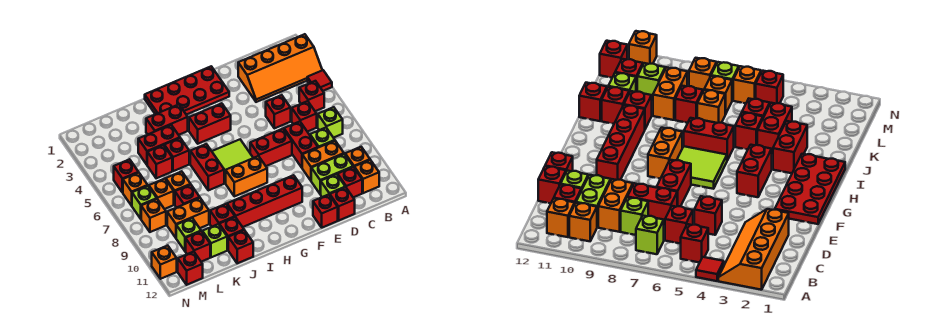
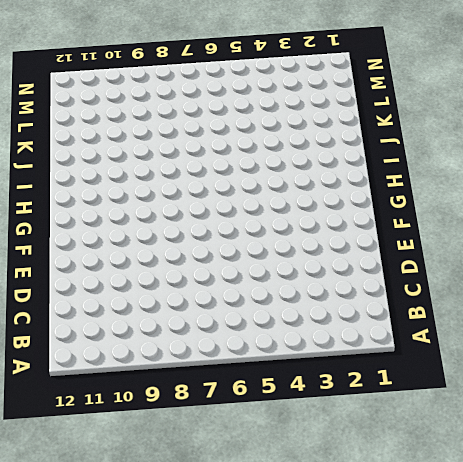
none -> orange slope A2:D3 level 1 top 2
none -> red tile A4 level 1
none -> red brick B5 level 1
none -> lime brick B7 level 1

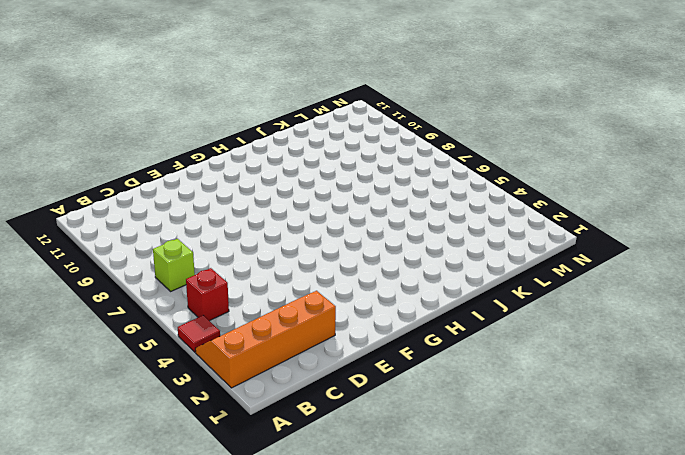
none -> orange brick B10 level 1
none -> orange brick B11 level 1
none -> red brick C6 level 1
none -> lime brick C8 level 1

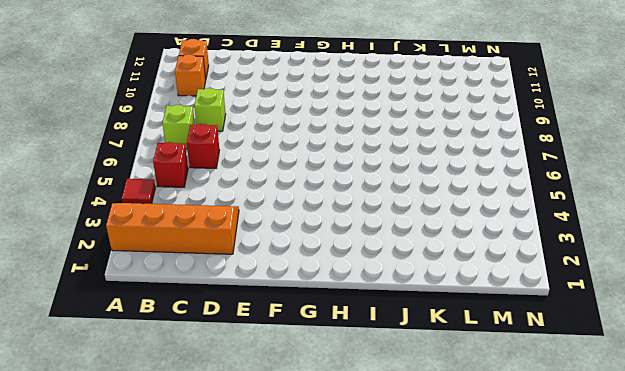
none -> orange brick C9:D9 level 1
none -> lime brick C10:D10 level 1
none -> red brick C11 level 1
none -> red brick D5 level 1

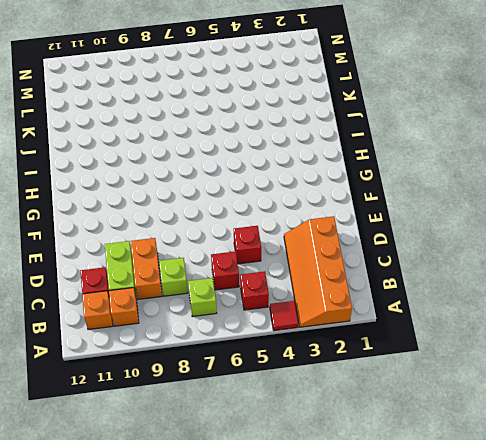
none -> red brick D7:D8 level 1
none -> lime brick D11 level 1
none -> red brick D12 level 1
none -> red brick E7:F7 level 1

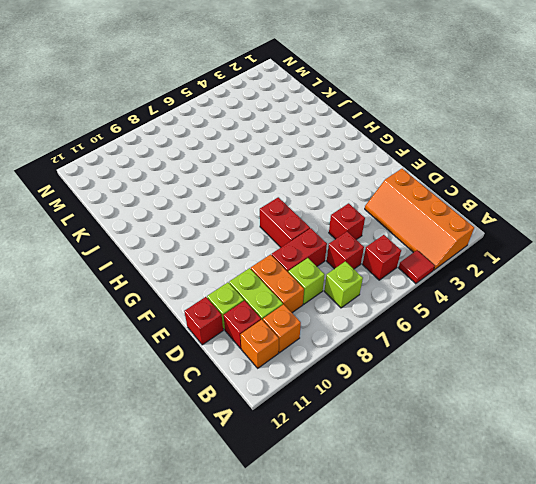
none -> red brick E12 level 1
none -> red plate F1:I2 level 1
none -> red brick F10:I10 level 1
none -> red brick G4:H4 level 1

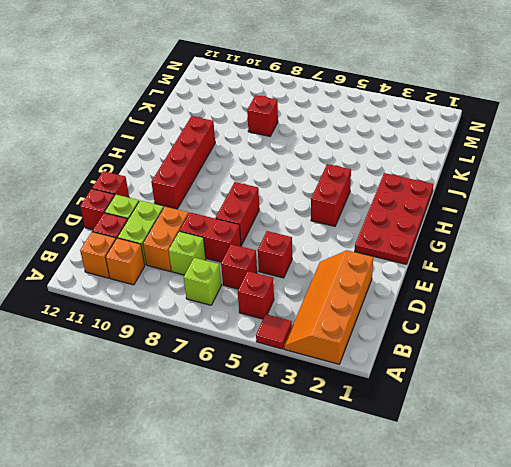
none -> lime tile G6:H7 level 1
none -> orange brick G8:H8 level 1
none -> red brick I3:J3 level 1
none -> red brick I6:I7 level 1

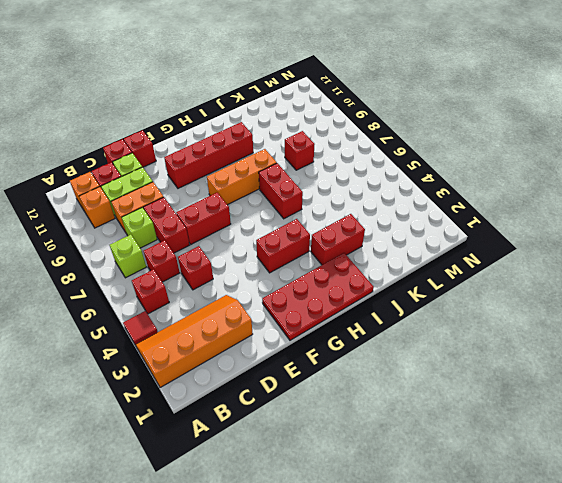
orange brick G8:I8 level 1 -> orange brick G8:H8 level 1
none -> lime tile G6:H7 level 1
none -> red brick J4:K4 level 1
none -> red brick J5 level 1
none -> red brick J10 level 1

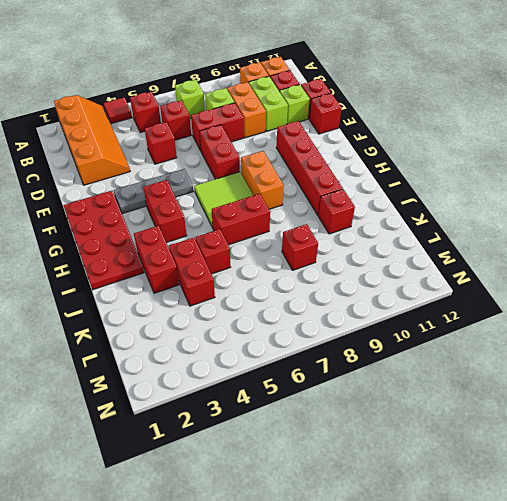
grey plate F3:F5 level 1 -> none
none -> red brick J11 level 1
none -> red brick J12 level 1
none -> red brick K5 level 1
none -> orange brick K7 level 1

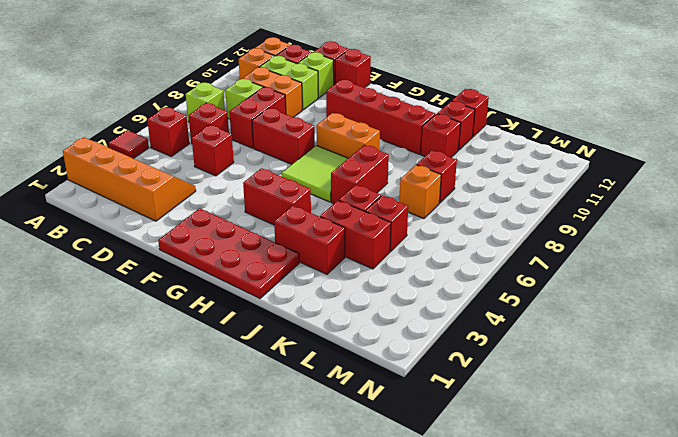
none -> orange brick K9:L9 level 1
none -> lime brick K11 level 1
none -> orange brick L7 level 1
none -> lime brick L10 level 1

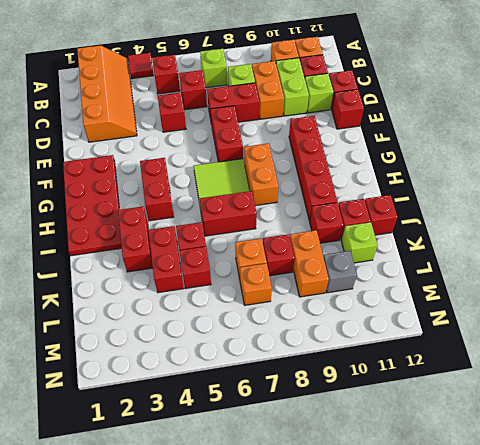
grey brick L10 level 1 -> lime brick L10 level 1
none -> red brick L11 level 1
none -> red brick M5 level 1
none -> orange brick M6 level 1
none -> lime brick M7 level 1

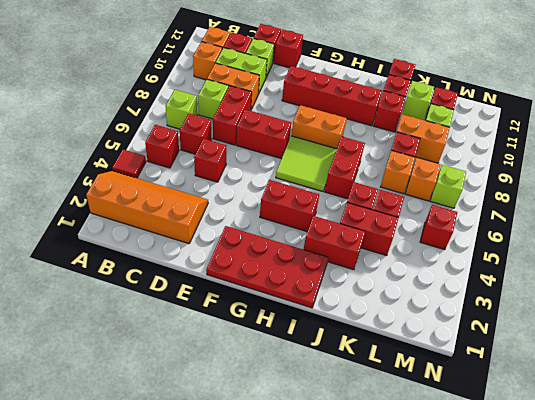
none -> orange brick M6 level 1
none -> orange brick M8 level 1
none -> red brick M12 level 1
none -> orange brick N11 level 1

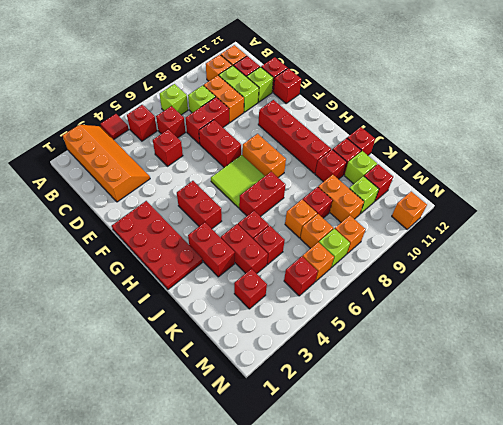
red brick L3 level 1 -> red brick M12 level 1

